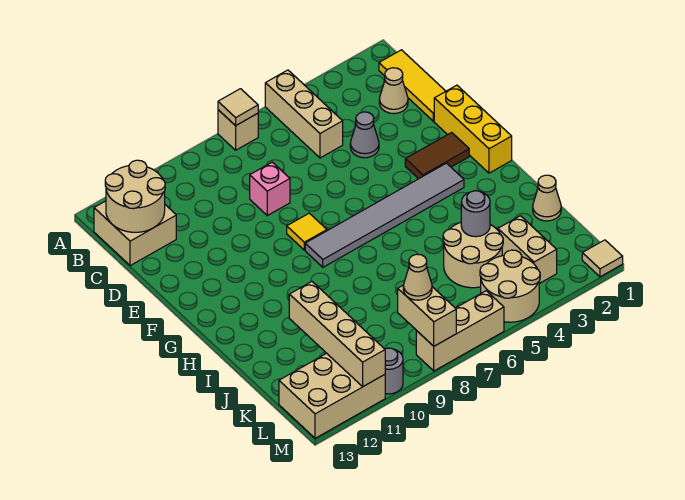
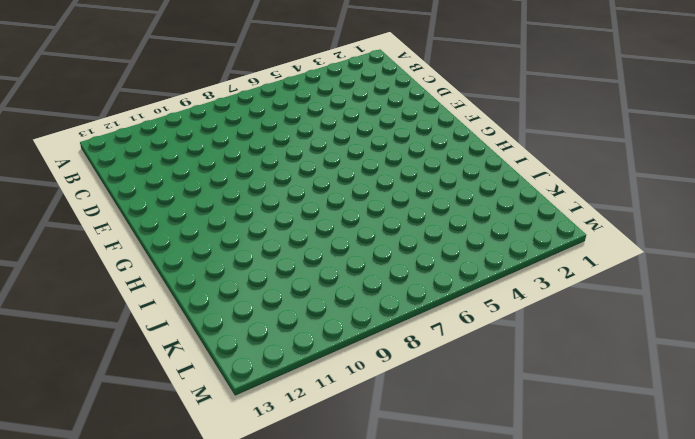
none -> tan brick A5:C5 level 1
none -> tan brick A7 level 1
none -> yellow tile B1:D1 level 1

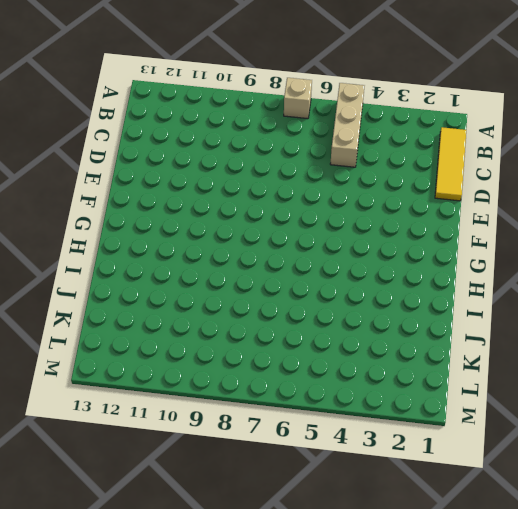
none -> tan brick B12:C13 level 1
none -> tan cone C2 level 1
none -> grey cone D4 level 1

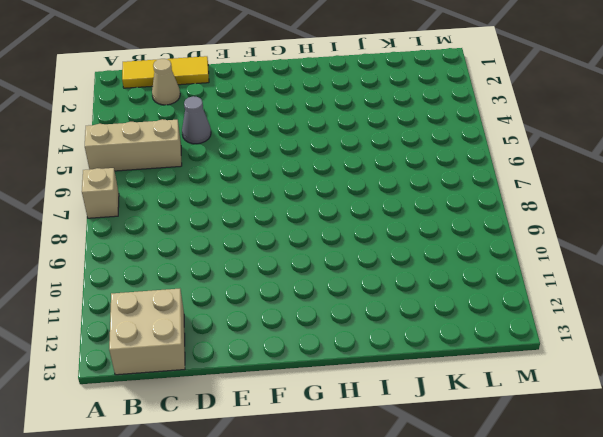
none -> pink brick D8 level 1
none -> yellow brick E1:G1 level 1
none -> brown tile F2:F3 level 1

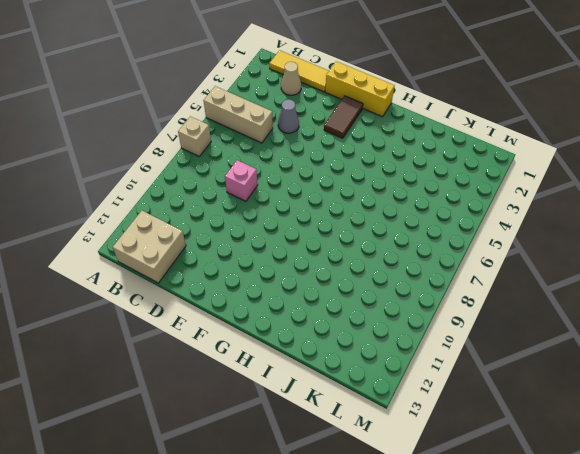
none -> yellow tile F8 level 1
none -> grey tile G3:G8 level 1
none -> tan cone J1 level 1

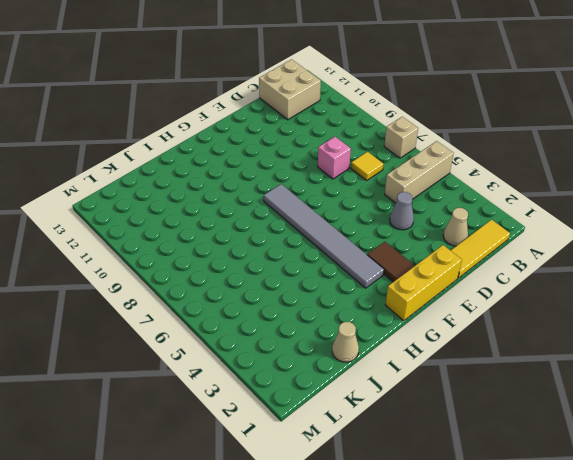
yellow tile C7 level 1 -> yellow tile F8 level 1
none -> tan round brick J4:K5 level 1
none -> tan brick K3:L3 level 1
none -> tan round brick L4:M5 level 1

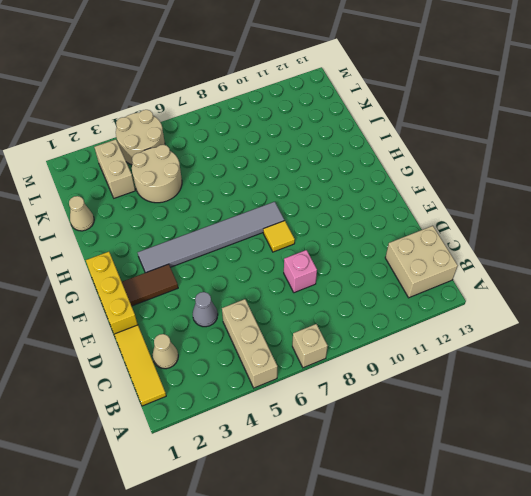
none -> tan brick L11:M13 level 1
none -> tan tile M1 level 1
none -> tan brick M6:M8 level 1

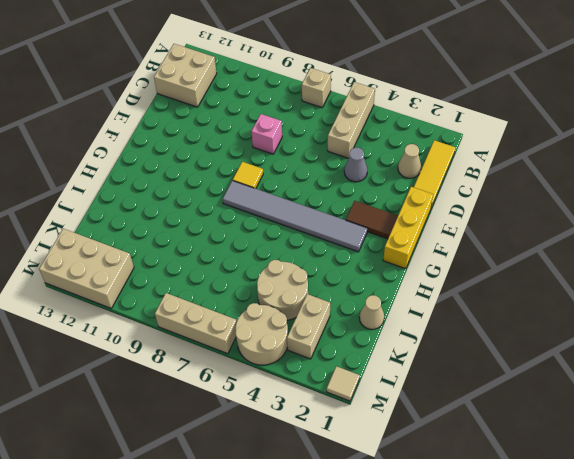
none -> grey round brick M10 level 1
none -> tan tile A7 level 2
none -> tan round brick B12:C13 level 2

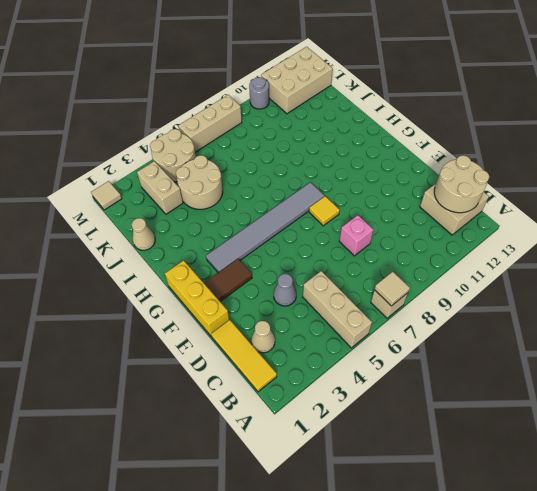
none -> grey round brick J4 level 2
none -> tan brick J11:M11 level 2
none -> tan brick L8:M8 level 2

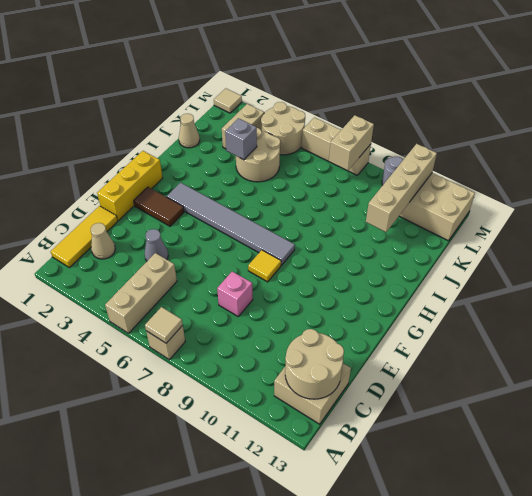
grey brick J4 level 2 -> grey round brick J4 level 2
none -> tan cone L8 level 3

